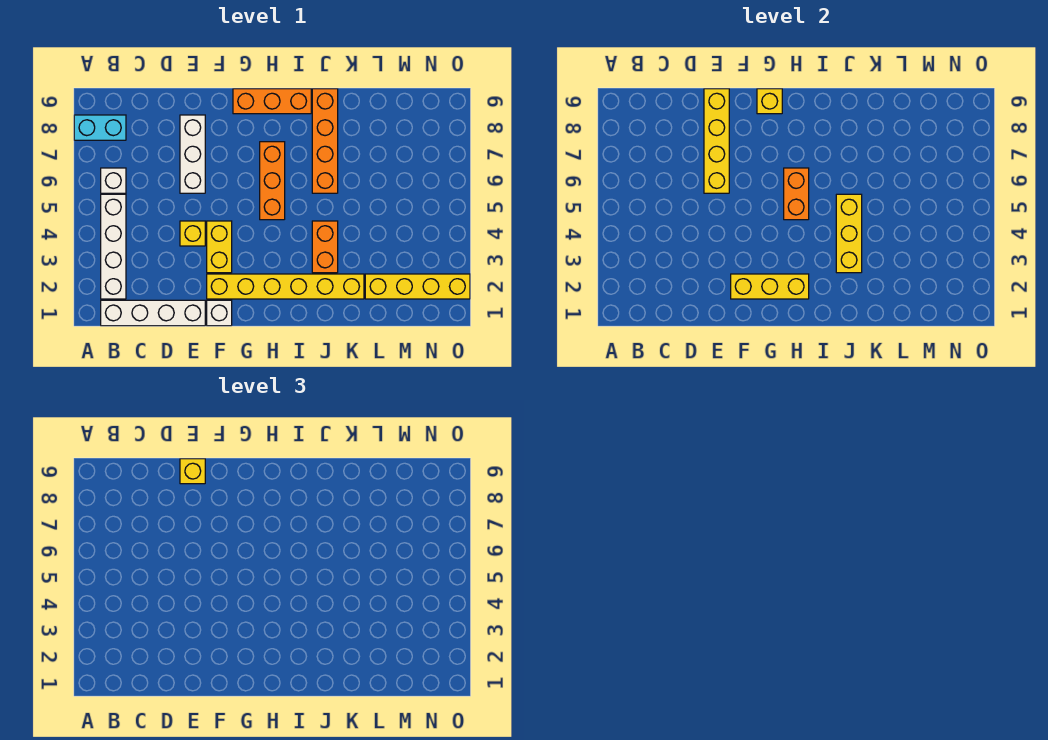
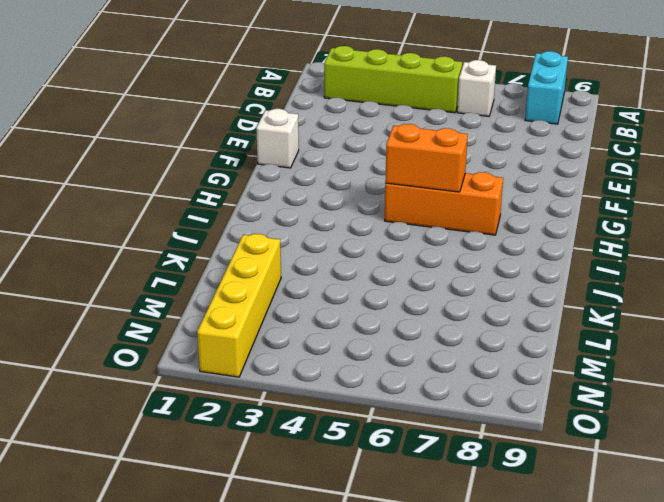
lime brick B2:B5 level 1 -> white brick B2:B5 level 1
none -> white brick B1:E1 level 1
none -> yellow brick E4 level 1
none -> white brick E6:E8 level 1

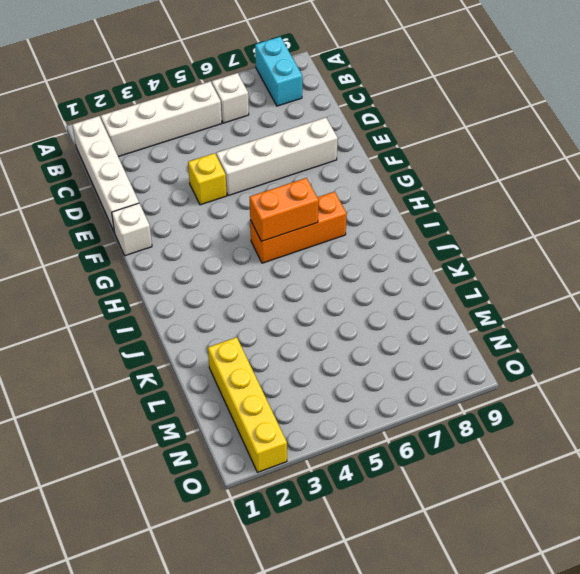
white brick E5:E8 level 1 -> white brick E6:E8 level 1
none -> yellow brick F2:K2 level 1
none -> yellow brick F3:F4 level 1
none -> orange brick G9:I9 level 1

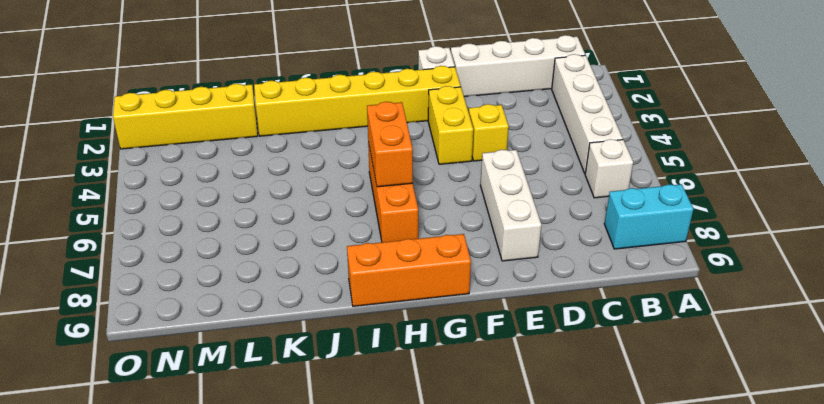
none -> orange brick J3:J4 level 1
none -> orange brick J6:J9 level 1
none -> yellow brick E6:E9 level 2

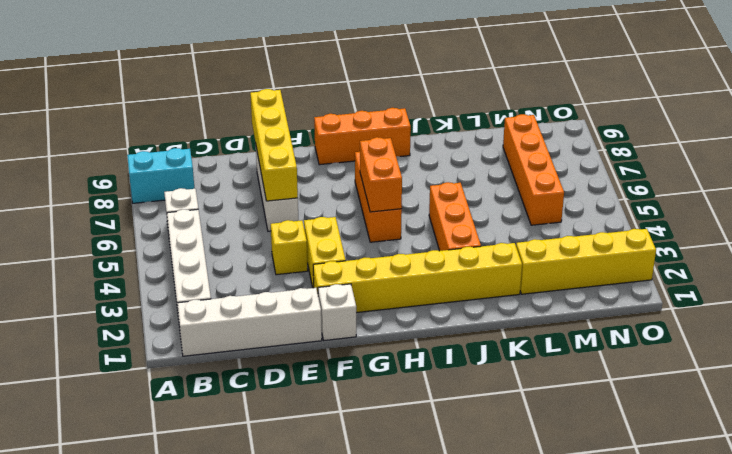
orange brick J3:J5 level 1 -> orange brick J3:J4 level 1
orange brick M5:M8 level 1 -> orange brick J6:J9 level 1
none -> yellow brick F2:H2 level 2
none -> yellow brick G9 level 2
none -> yellow brick J3:J5 level 2

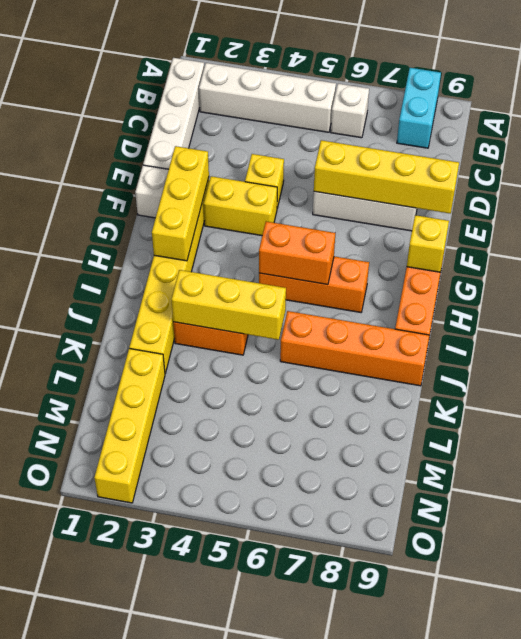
none -> yellow brick E9 level 3

